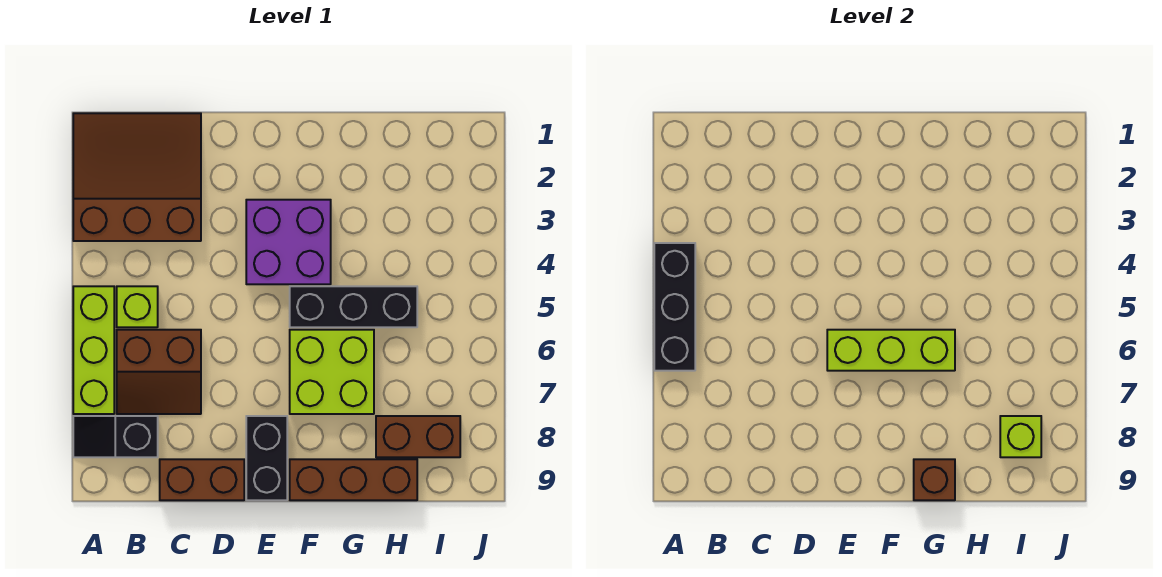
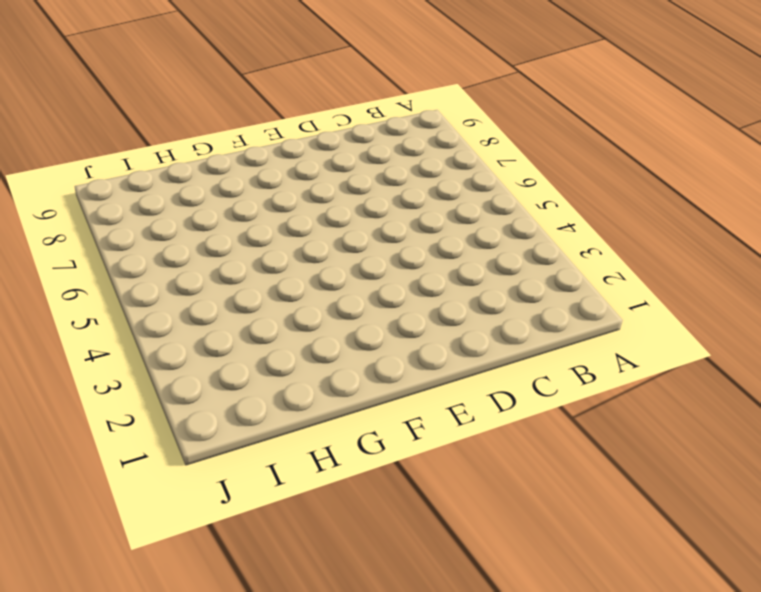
none -> brown slope A1:C3 level 1 top 3
none -> lime brick A5:A7 level 1
none -> black slope A8:B8 level 1 top B

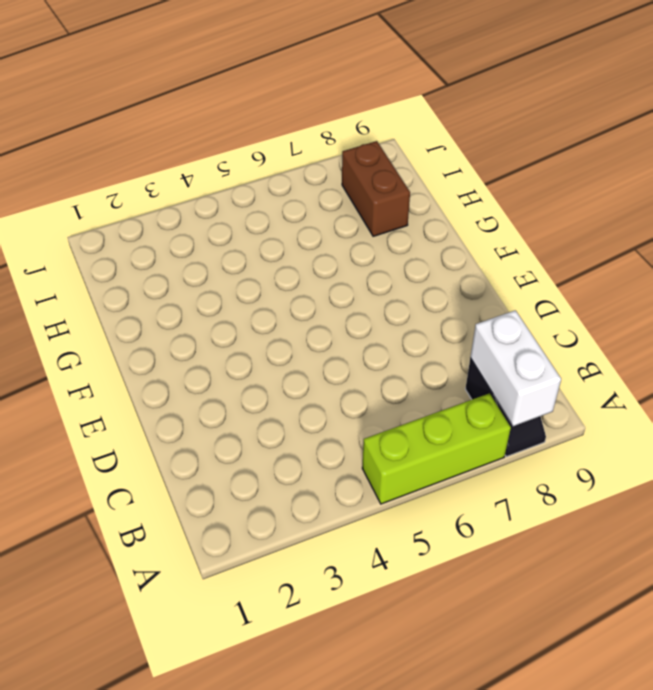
white brick A8:B8 level 2 -> none
none -> brown slope A1:C3 level 1 top 3
none -> lime brick B5 level 1
none -> brown slope B6:C7 level 1 top 6

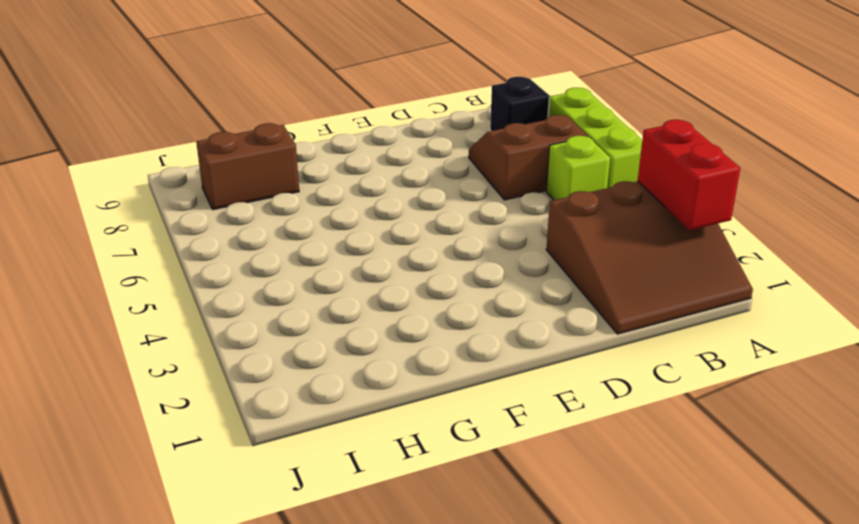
red brick A2:A3 level 2 -> none
none -> brown brick C9:D9 level 1
none -> purple brick E3:F4 level 1
none -> black brick E8:E9 level 1

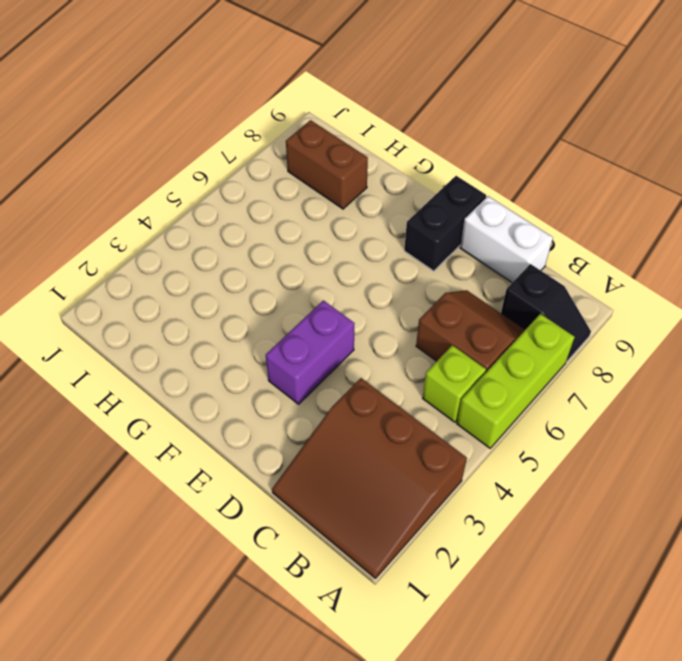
white brick C9:D9 level 1 -> brown brick C9:D9 level 1
purple brick E3:E4 level 1 -> purple brick E3:F4 level 1
none -> black brick F5:H5 level 1
none -> lime brick F6:G7 level 1
none -> brown brick F9:H9 level 1

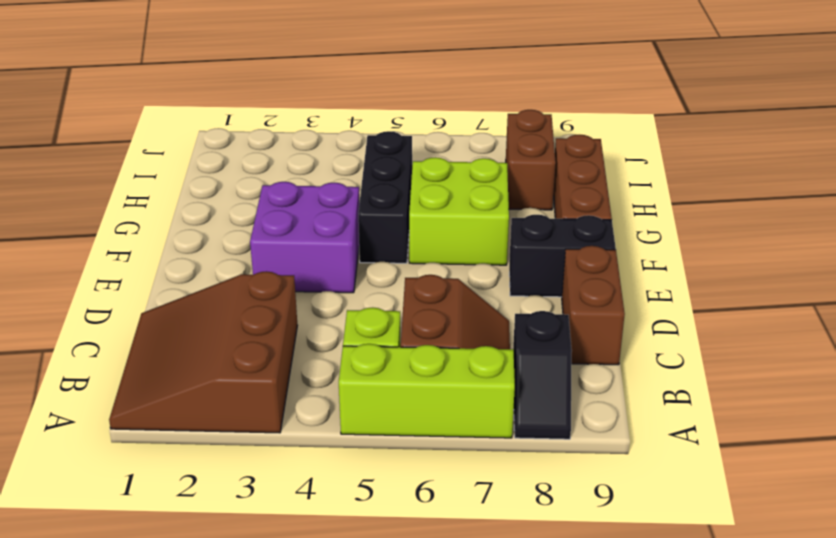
none -> black brick A4:A6 level 2
none -> lime brick E6:G6 level 2
none -> brown brick G9 level 2

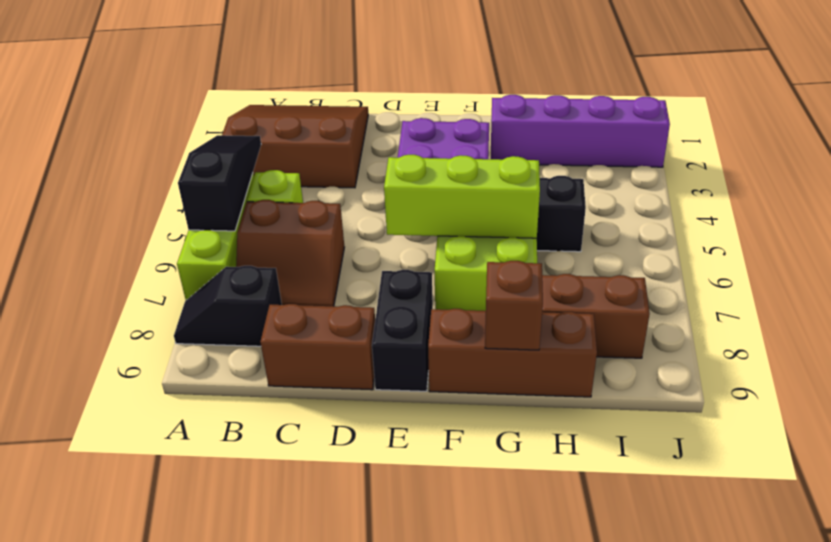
black slope A4:A6 level 2 top 6 -> black brick A4:A6 level 2
purple brick G2:J2 level 1 -> none
none -> lime brick I8 level 2

